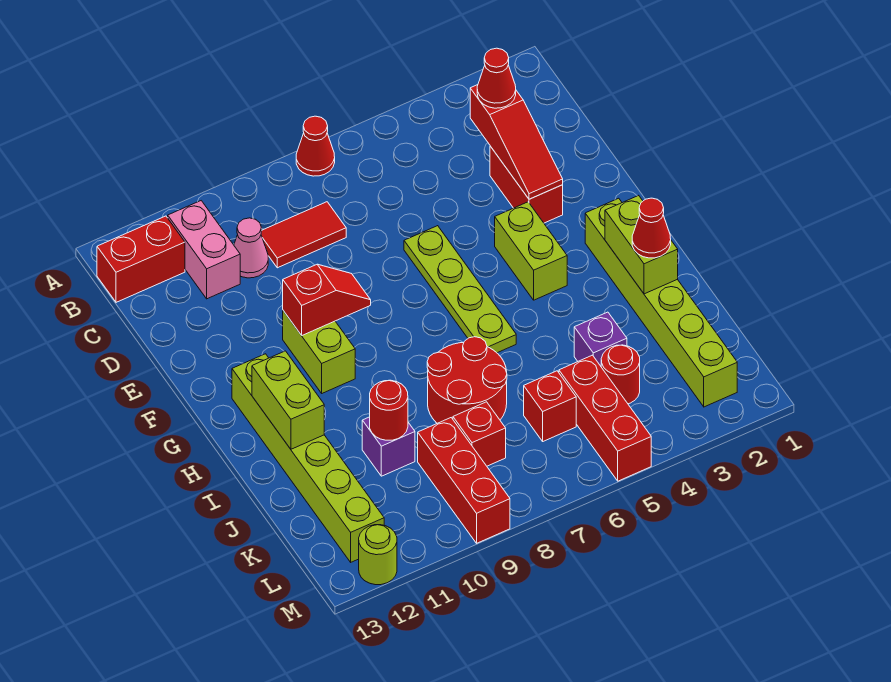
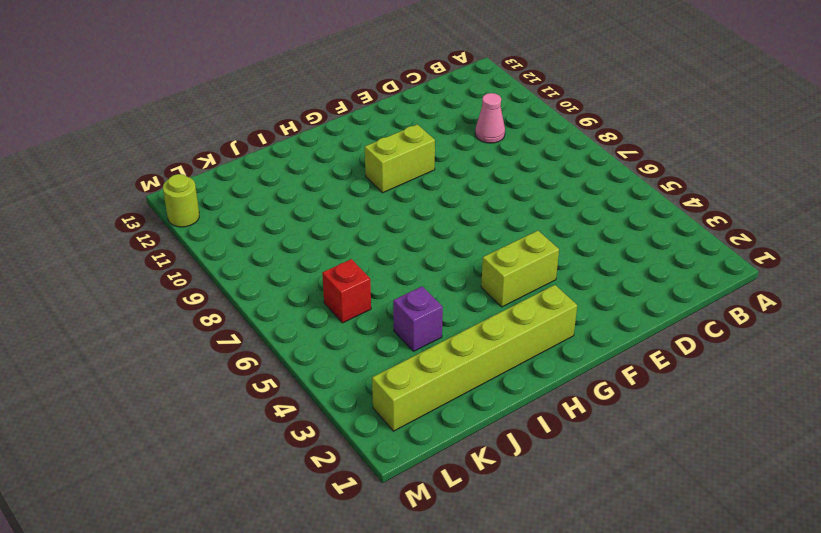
none -> red cone A7 level 1
none -> pink brick B11:C11 level 1
none -> red brick B12:B13 level 1

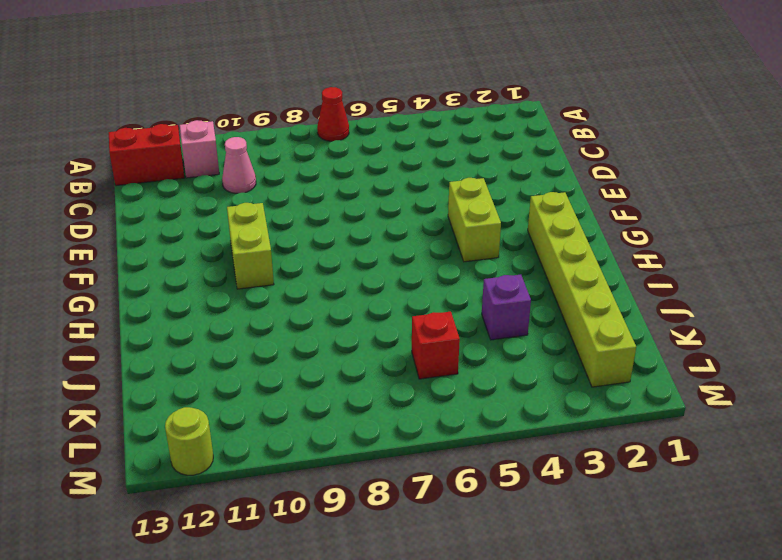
pink brick B11 level 1 -> pink brick B11:C11 level 1
none -> red tile C8:C9 level 1
none -> red brick D3:E3 level 1
none -> lime plate E6:H6 level 1

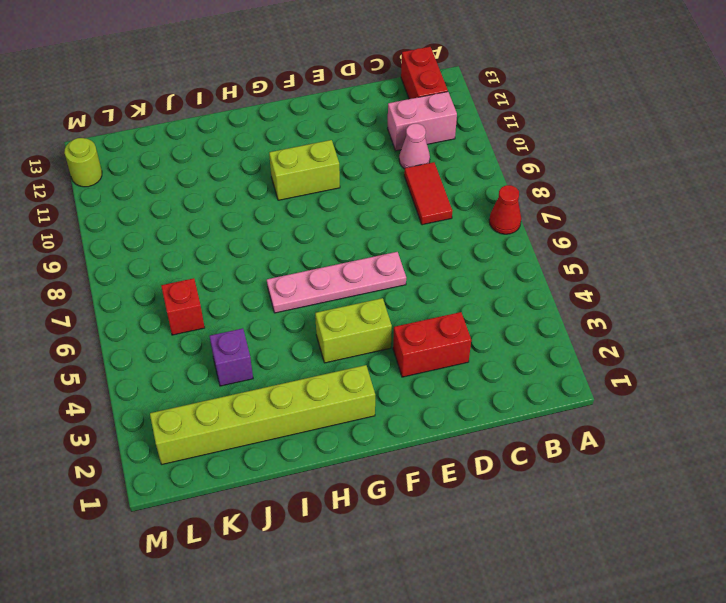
pink plate E6:H6 level 1 -> lime plate E6:H6 level 1
none -> lime brick G12:L12 level 1
none -> red round brick I7:J8 level 1
none -> purple brick J10 level 1

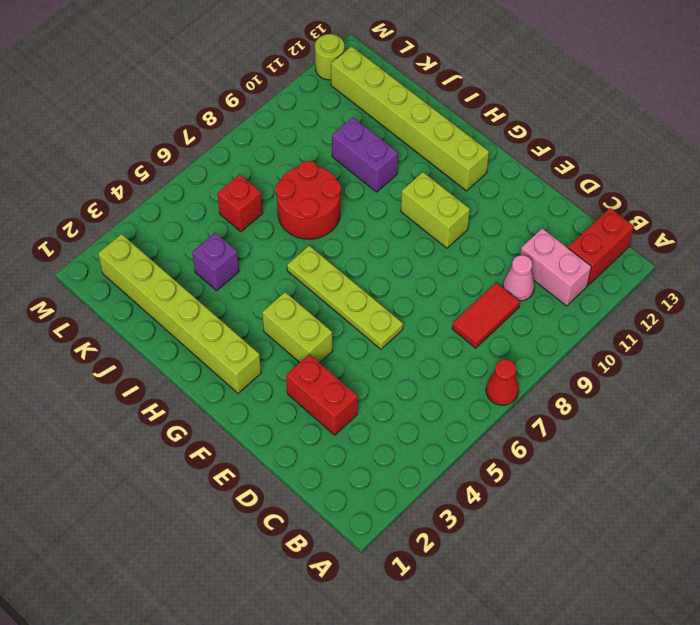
purple brick I10:J10 level 1 -> purple brick J10 level 1
none -> red round brick K4 level 1
none -> red brick K5:M5 level 1
none -> red brick K8 level 1

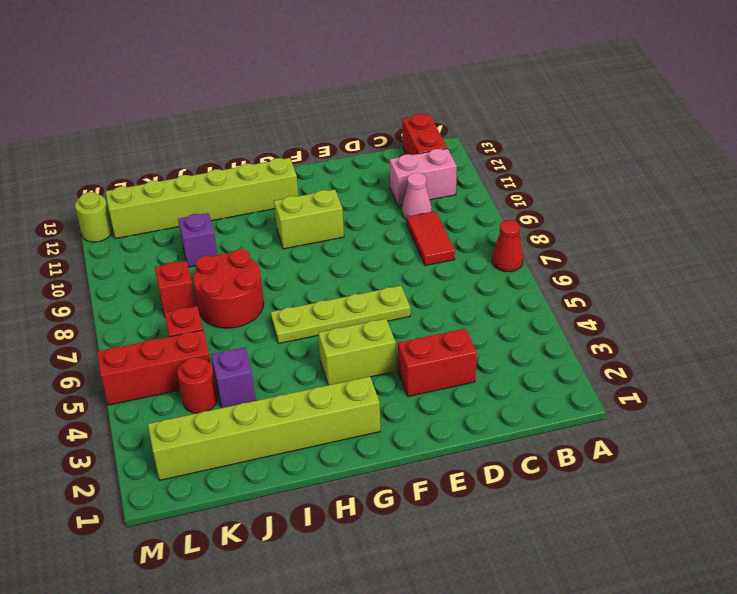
none -> red brick K9:M9 level 1
none -> red slope C3:E3 level 2 top C
none -> red slope F9:F10 level 2 top 10

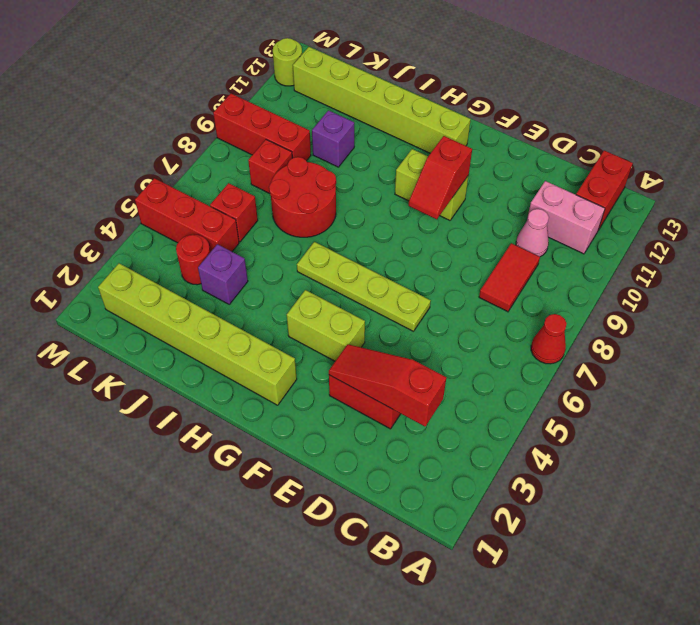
none -> lime brick H2:I2 level 2
none -> lime brick H12:I12 level 2
none -> red round brick J10 level 2

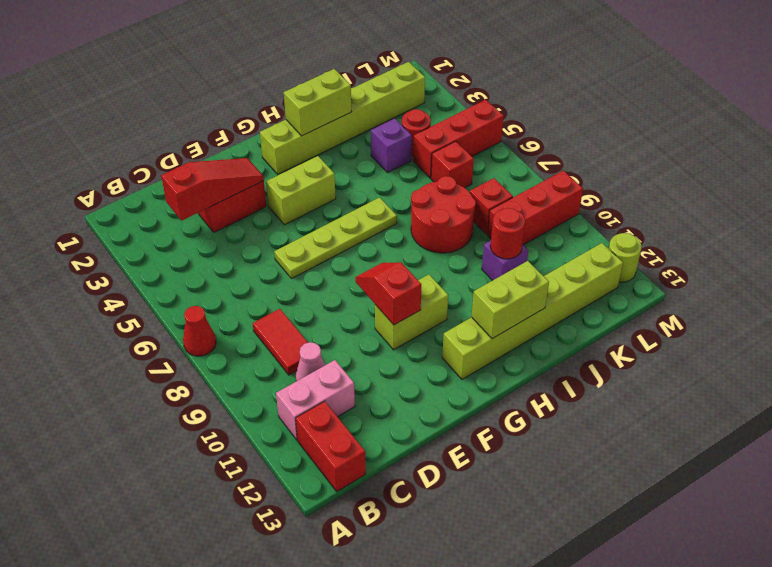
none -> red cone C3 level 3
none -> red cone I2 level 3

